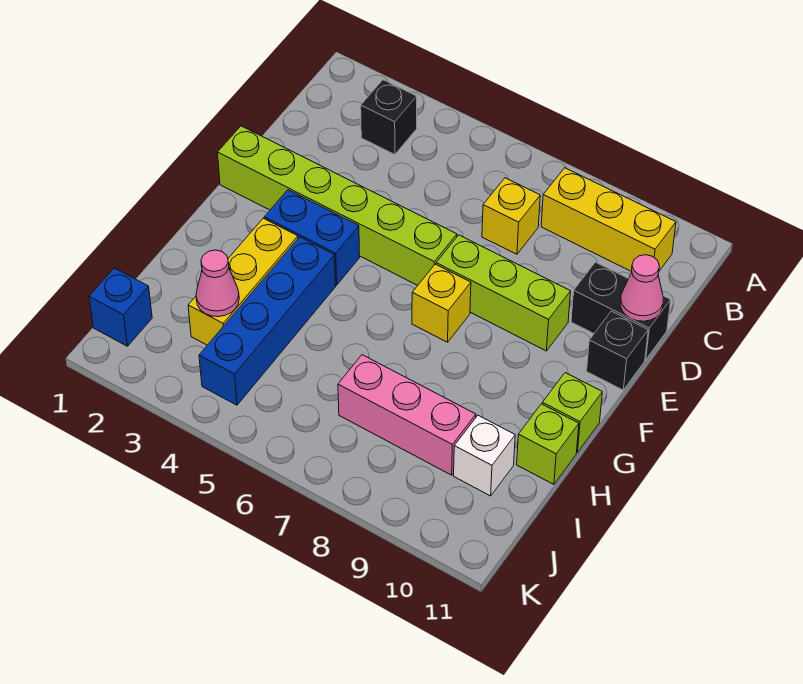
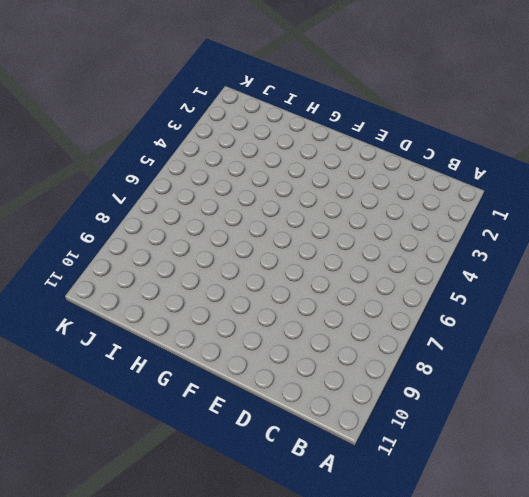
none -> black brick B3 level 1
none -> yellow brick B8:B10 level 1
none -> yellow brick C7 level 1

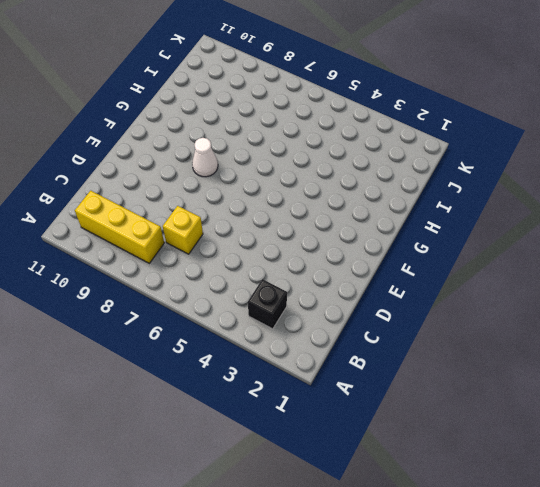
white cone F8 level 1 -> none
none -> black brick D10:D11 level 1
none -> lime brick E1:E6 level 1
none -> lime brick E7:E9 level 1

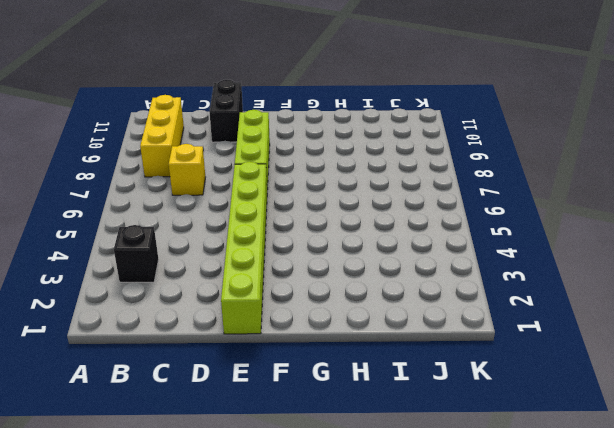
none -> black brick E11 level 1
none -> blue brick F3:F4 level 1
none -> yellow brick F7 level 1

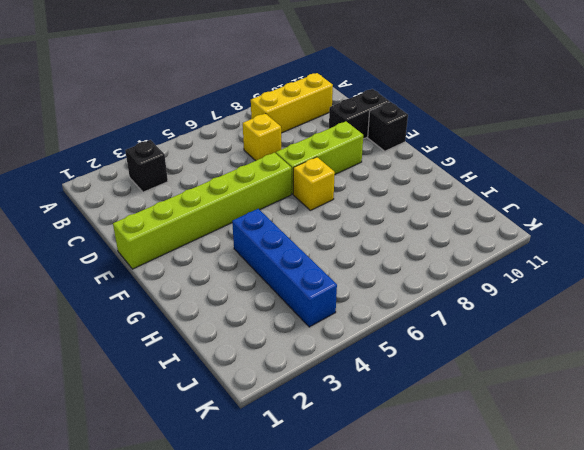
none -> blue brick F3:F4 level 1
none -> yellow brick G3:I3 level 1
none -> lime brick G11 level 1

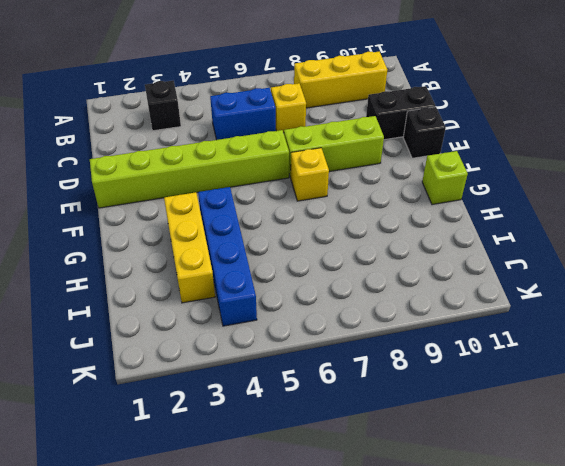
blue brick C5:C6 level 1 -> blue brick F3:F4 level 1
none -> lime brick H11 level 1
none -> pink brick I7:I9 level 1
none -> white brick I10 level 1

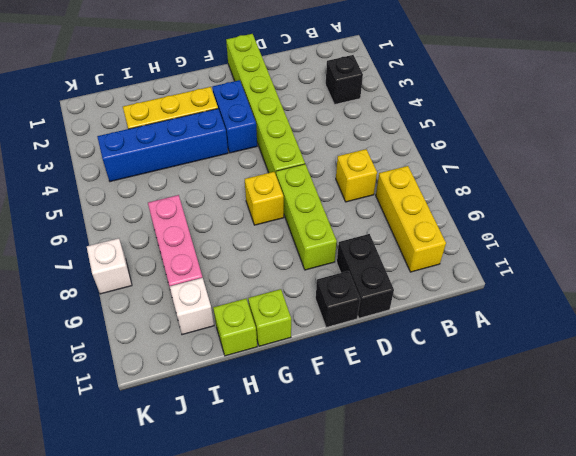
white brick K8 level 1 -> none
none -> blue brick J1 level 1
none -> pink cone D11 level 2
none -> pink cone I3 level 2

